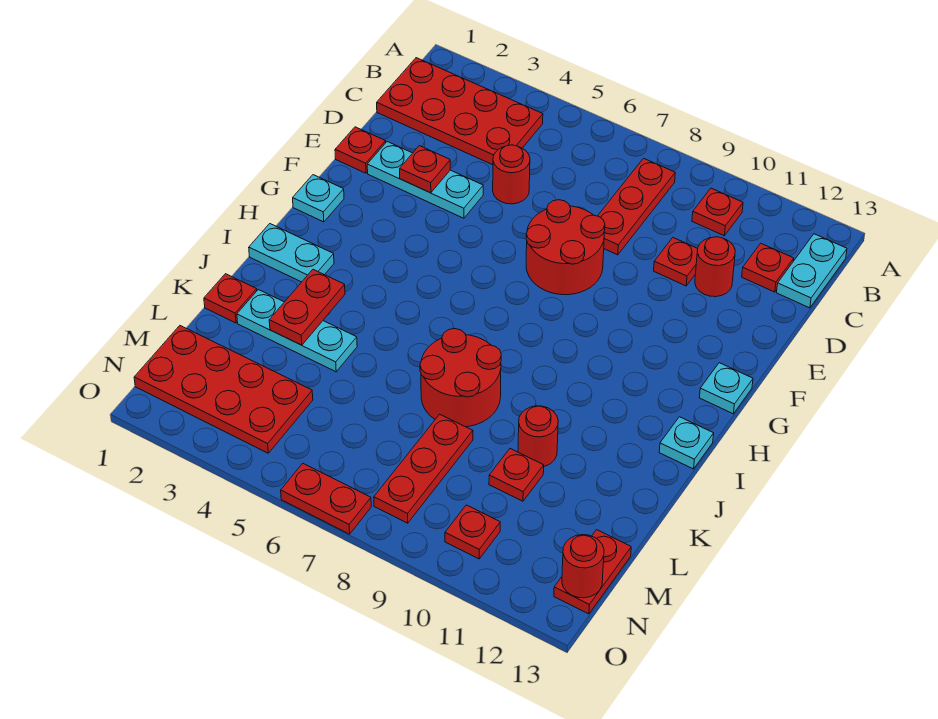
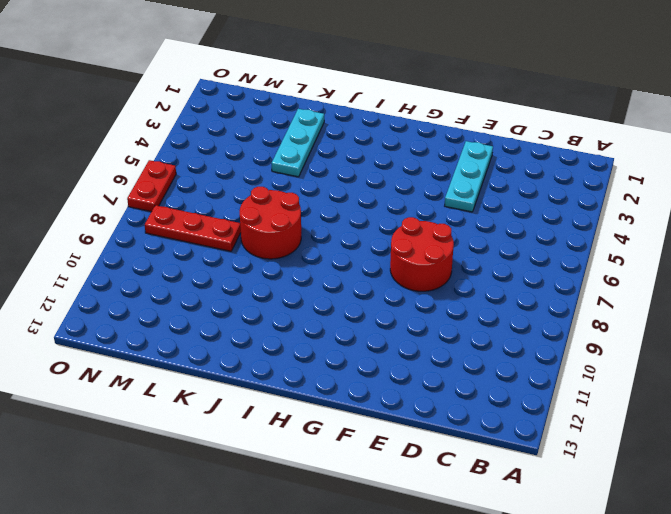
none -> red plate B1:C4 level 1
none -> red plate B8:D8 level 1
none -> red plate B10 level 1

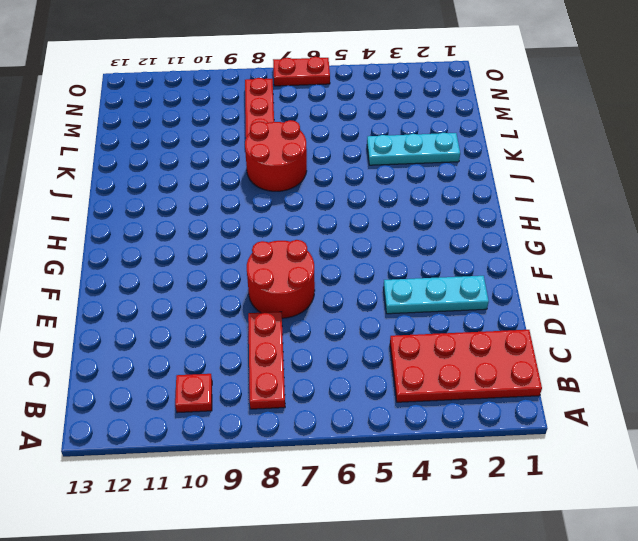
none -> cyan plate B13:C13 level 1
none -> red plate C12 level 1
none -> red round brick D5 level 1

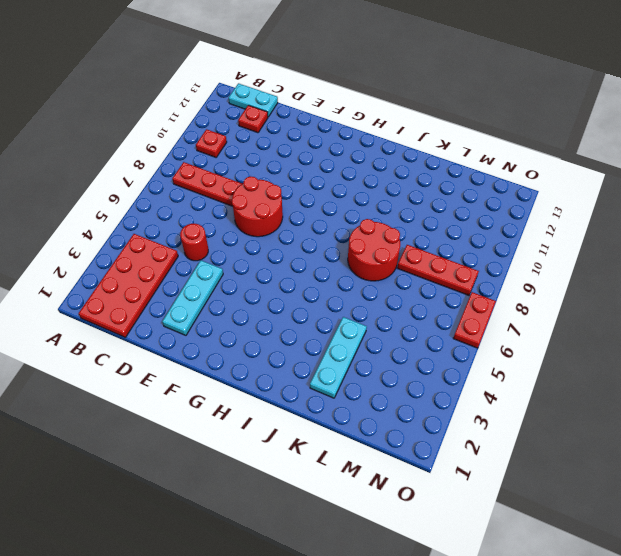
none -> red plate D10 level 1
none -> red round brick D11 level 1
none -> red plate E1 level 1

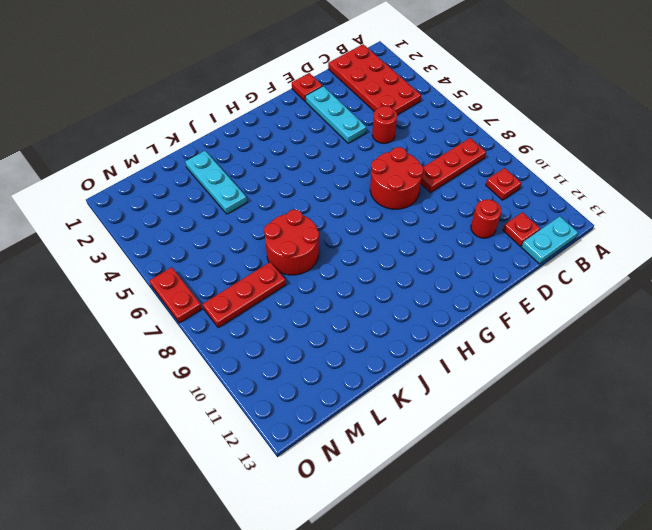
none -> red plate D10 level 1
none -> cyan plate G1 level 1
none -> cyan plate G13 level 1

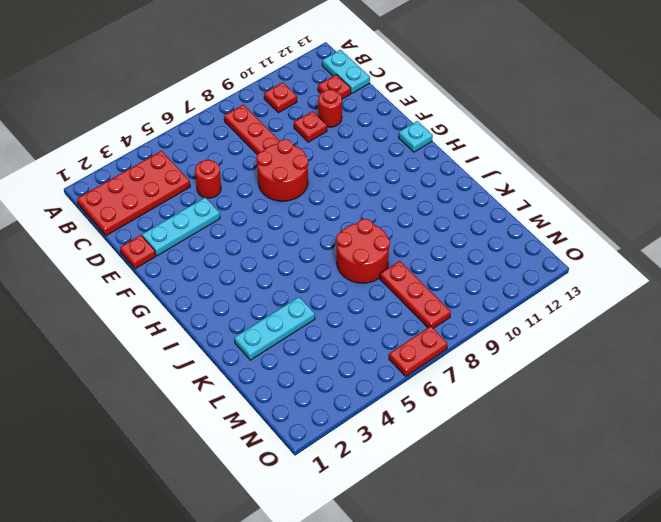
none -> cyan plate G1 level 1
none -> cyan plate I1:I2 level 1
none -> cyan plate I13 level 1

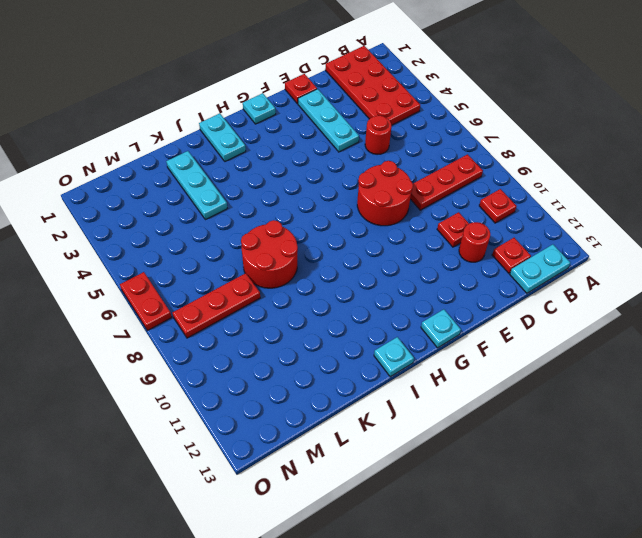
none -> red plate K1 level 1
none -> red round brick K10 level 1
none -> red plate L10 level 1

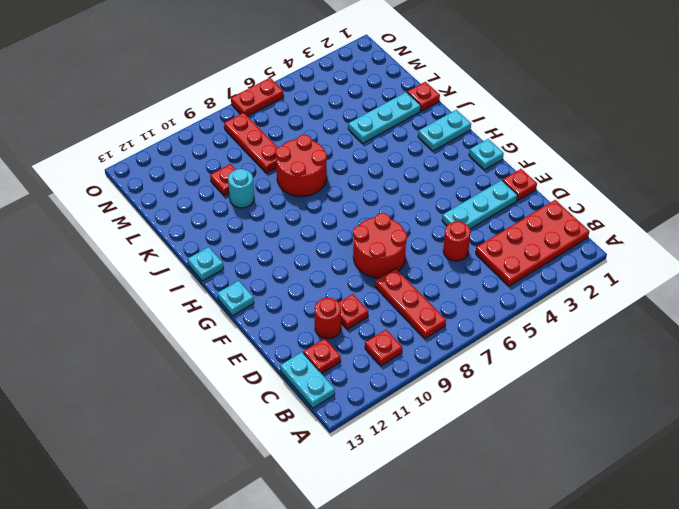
cyan round brick K10 level 1 -> red round brick K10 level 1
none -> red plate M1:N4 level 1
none -> red plate M13:N13 level 1
none -> red plate N10 level 1

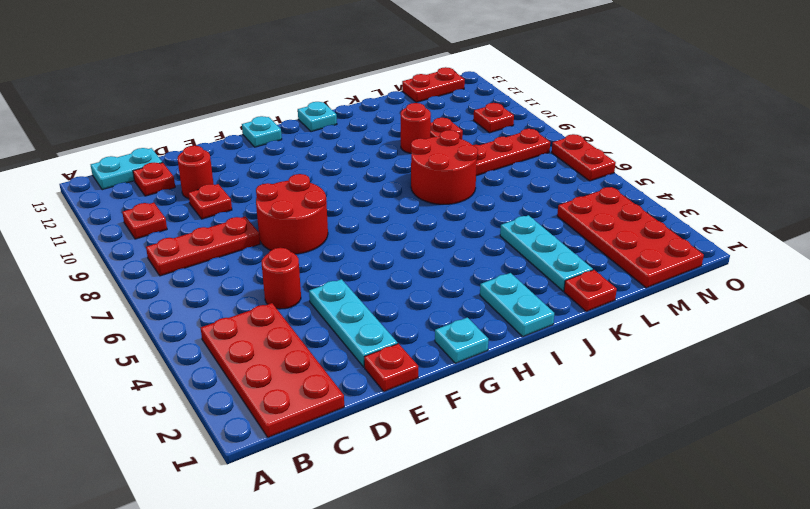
none -> red plate E3 level 2
none -> red plate J3:K3 level 2
none -> red round brick N13 level 2

